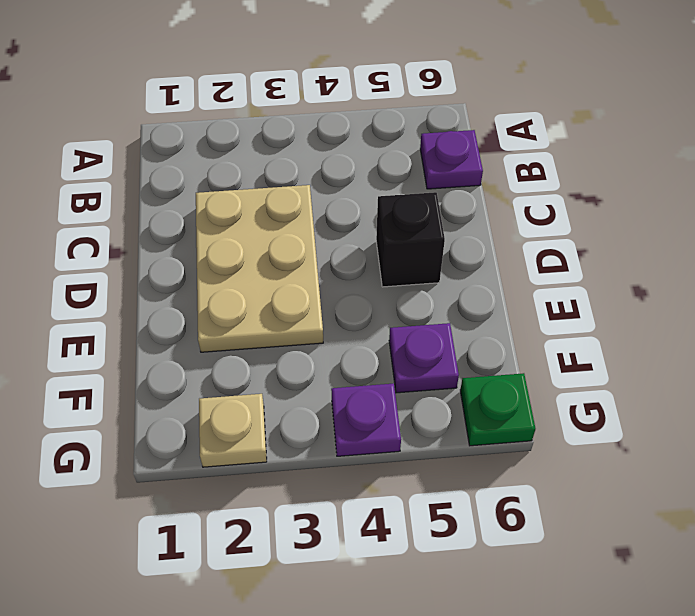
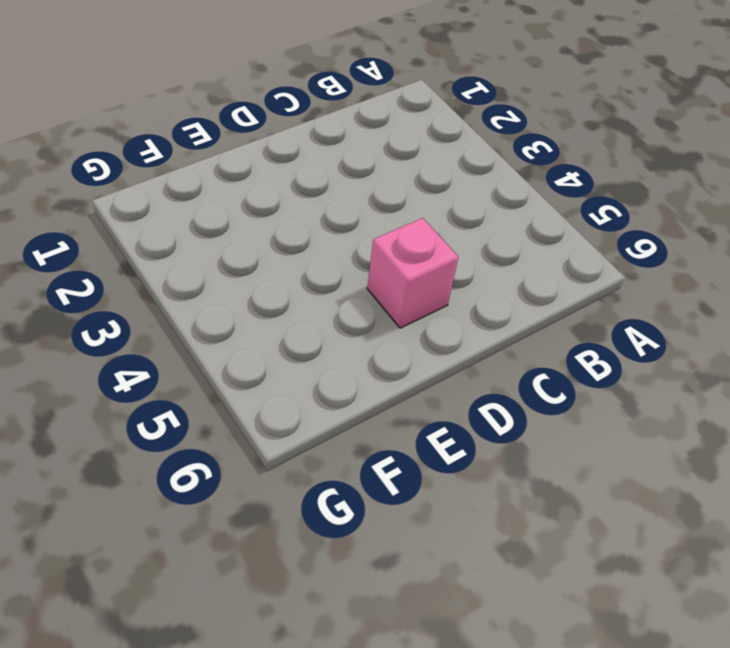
pink brick D5 level 1 -> black brick D5 level 1
none -> purple plate B6 level 1
none -> tan plate C2:E3 level 1

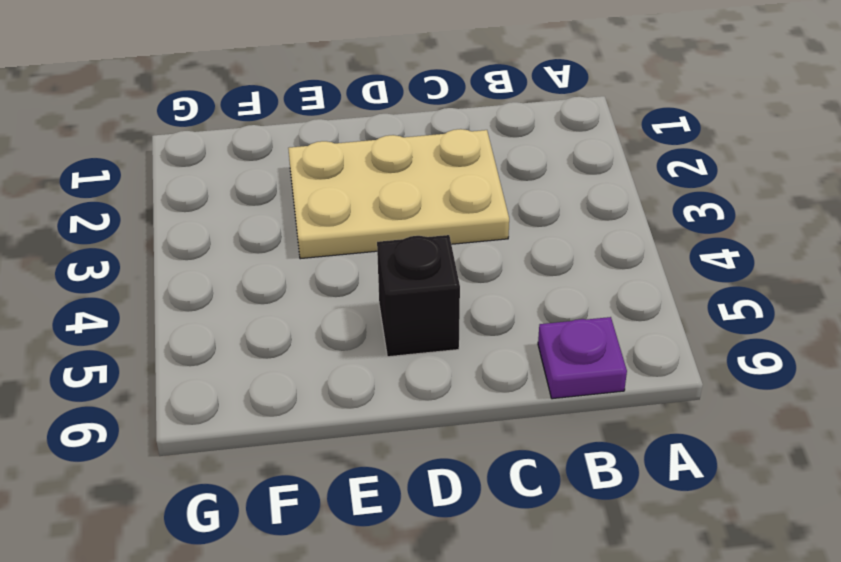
none -> purple plate F5 level 1
none -> tan plate G2 level 1

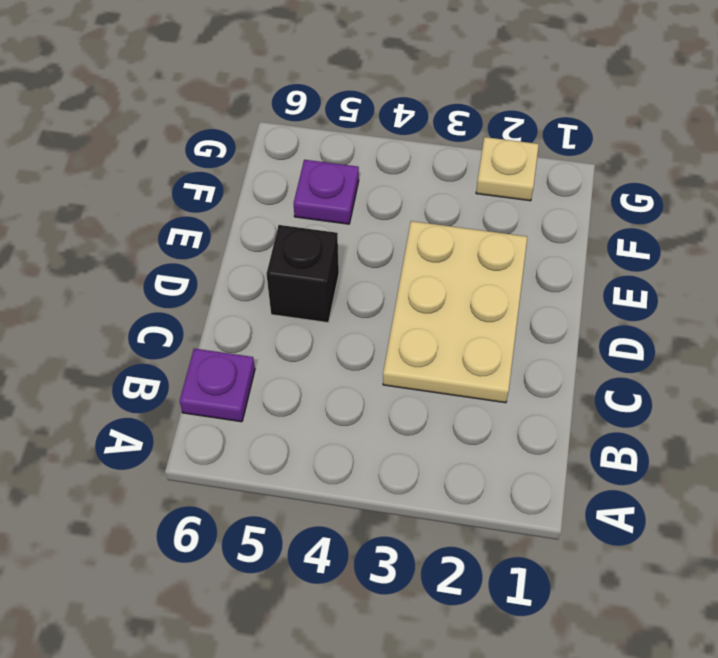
none -> purple plate G4 level 1
none -> green plate G6 level 1

